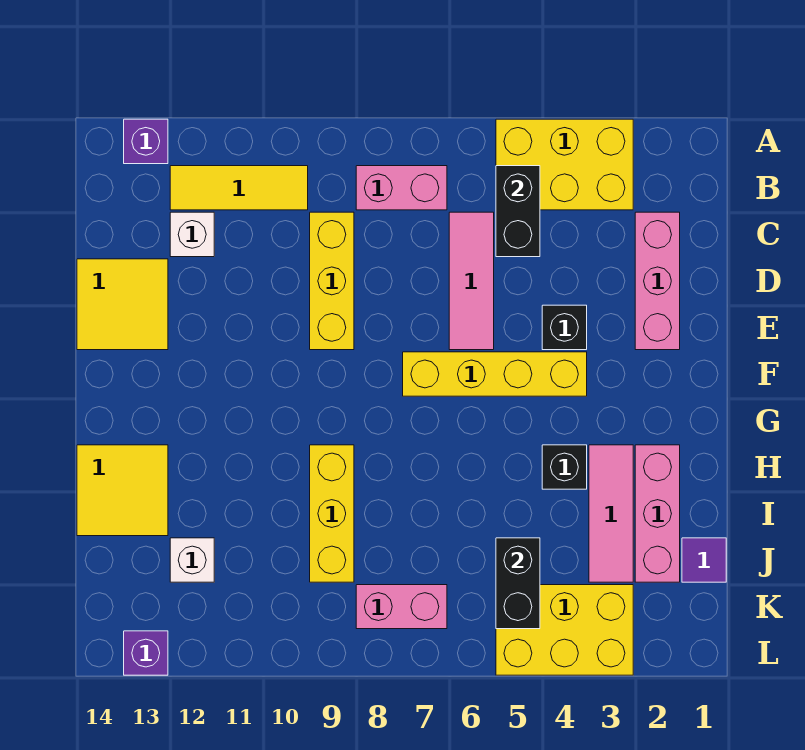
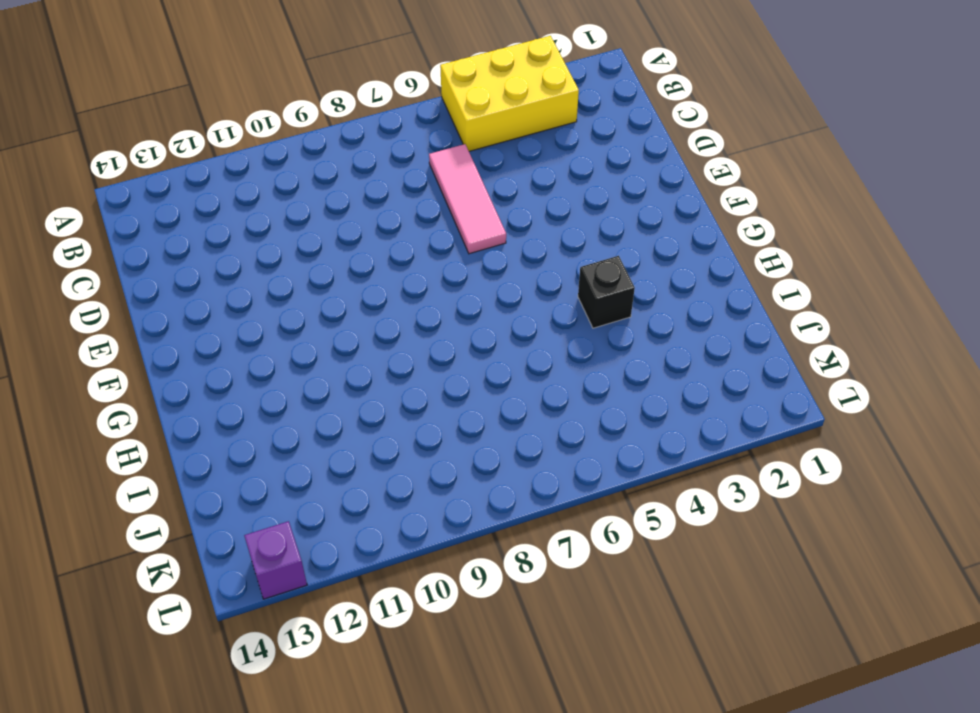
none -> purple brick A13 level 1
none -> pink brick B7:B8 level 1
none -> yellow tile B10:B12 level 1

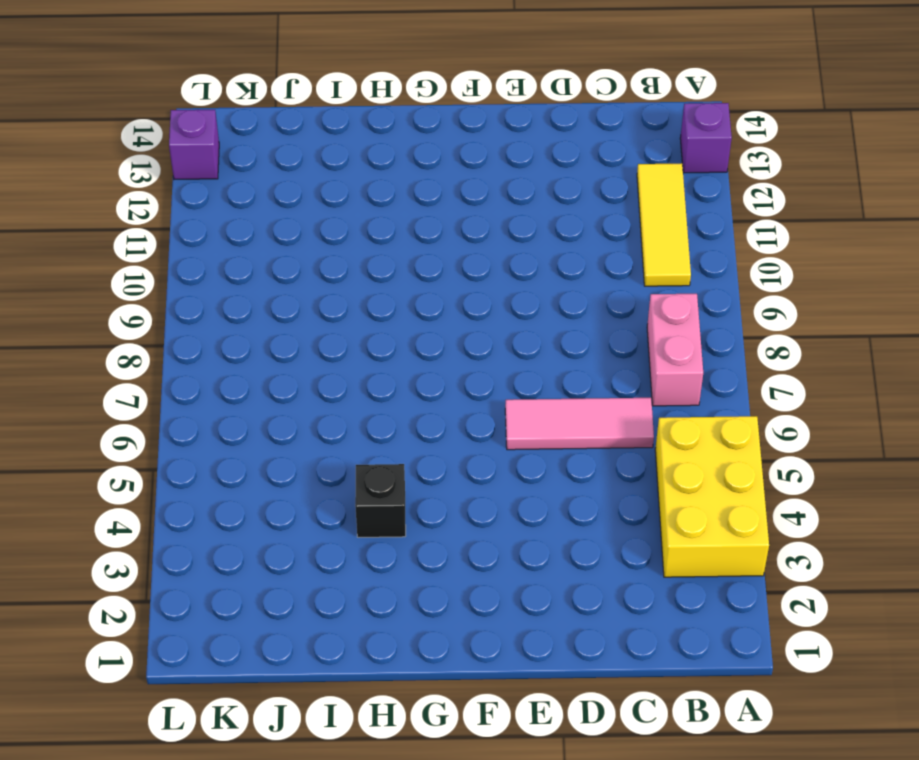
none -> pink brick C2:E2 level 1
none -> yellow brick C9:E9 level 1
none -> white brick C12 level 1

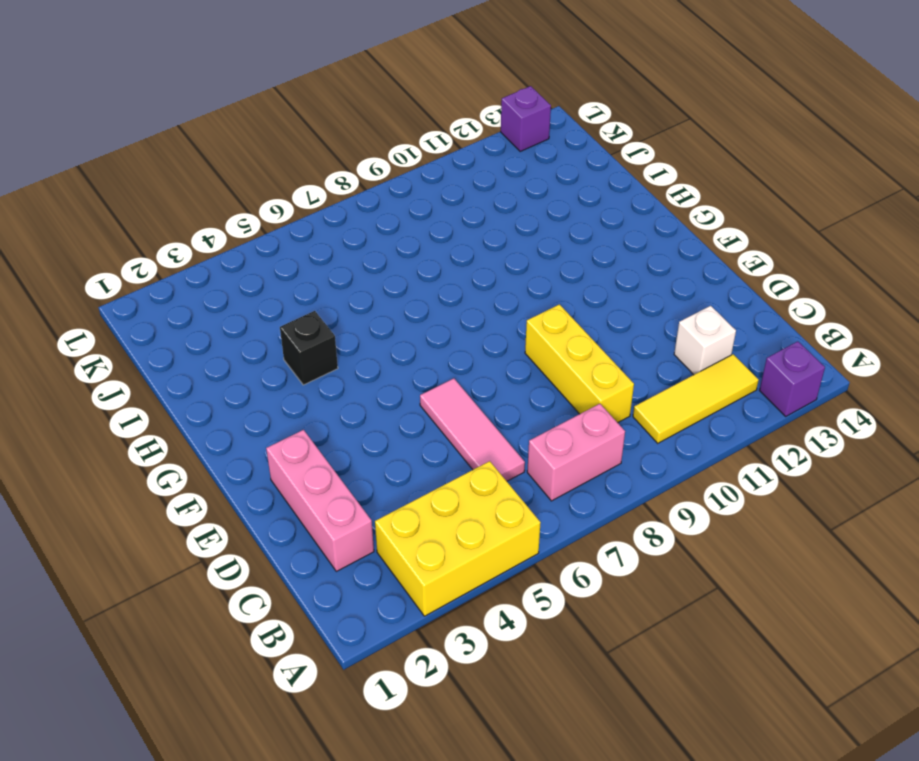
none -> yellow tile D13:E14 level 1
none -> black brick E4 level 1
none -> yellow brick F4:F7 level 1

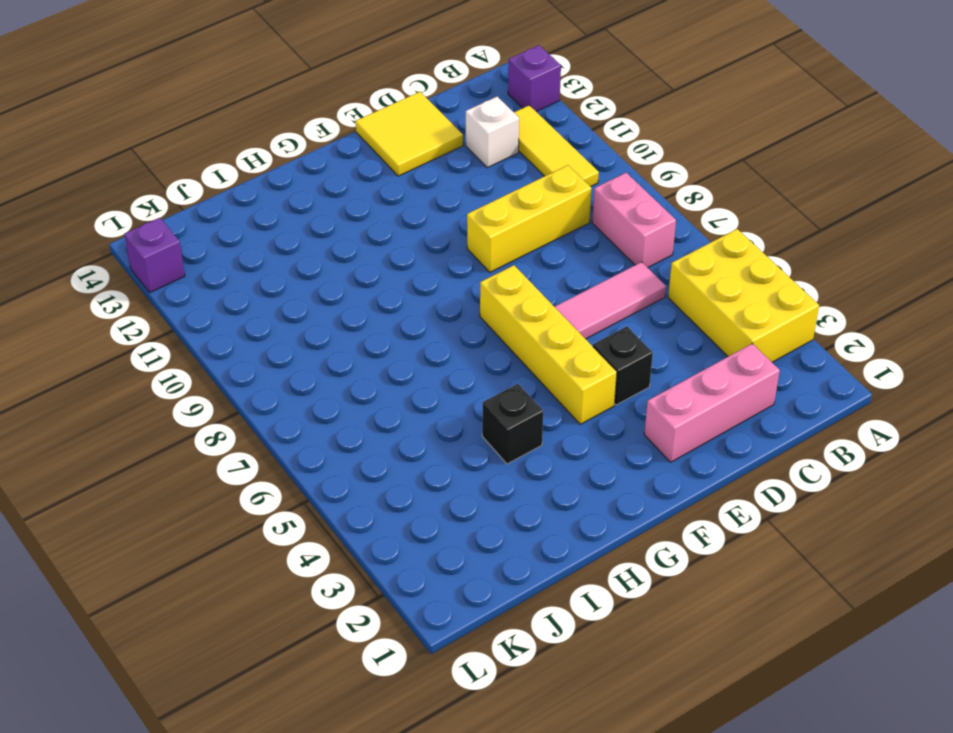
none -> pink brick H2:J2 level 1
none -> pink tile H3:J3 level 1
none -> yellow brick H9:J9 level 1

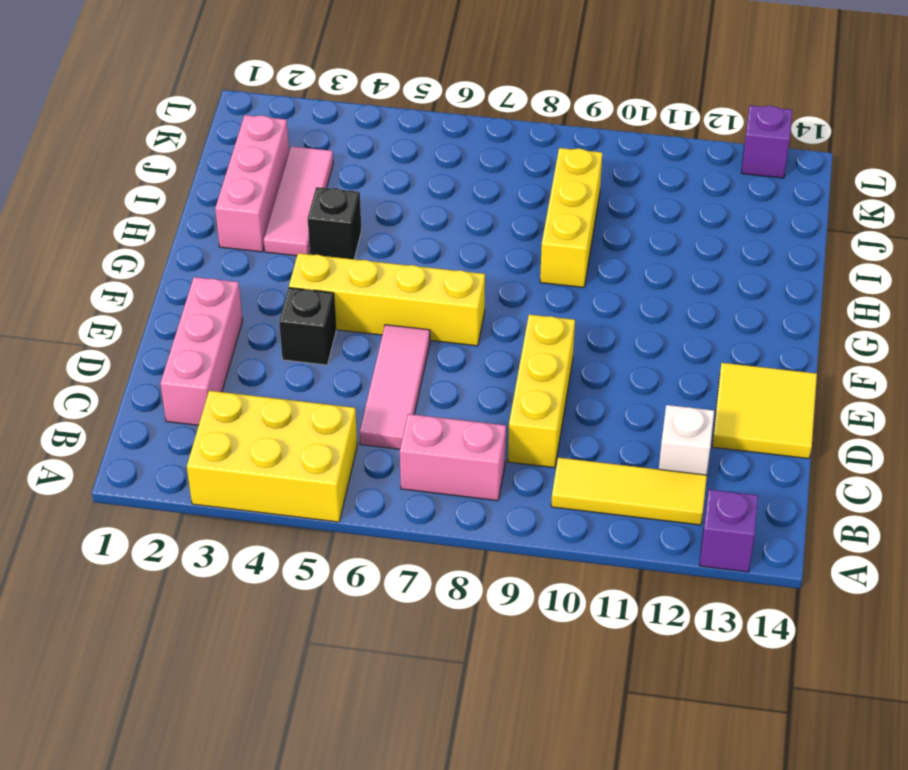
none -> yellow tile H13:I14 level 1
none -> purple tile J1 level 1
none -> white brick J12 level 1

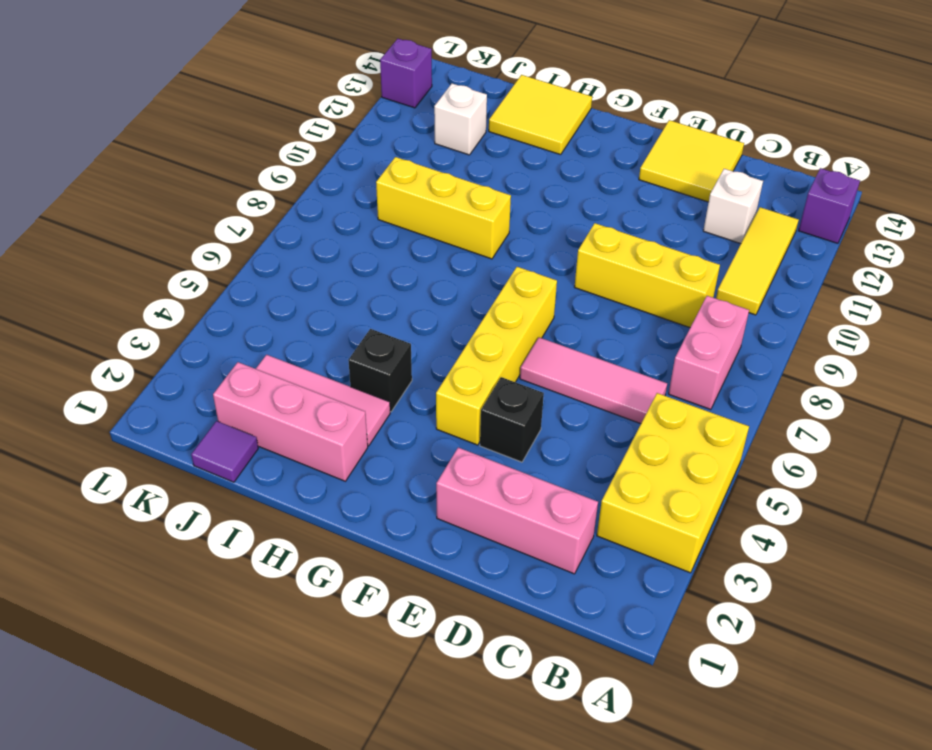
none -> yellow brick K3:L5 level 1
none -> pink brick K7:K8 level 1
none -> black brick B5:C5 level 2

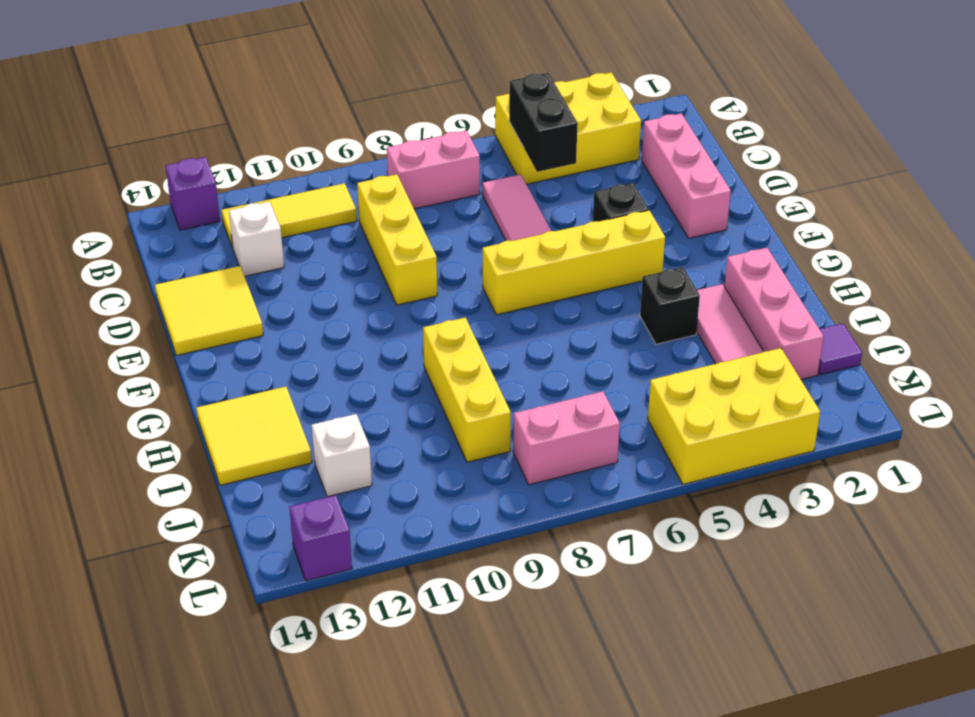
none -> black brick J5:K5 level 2

